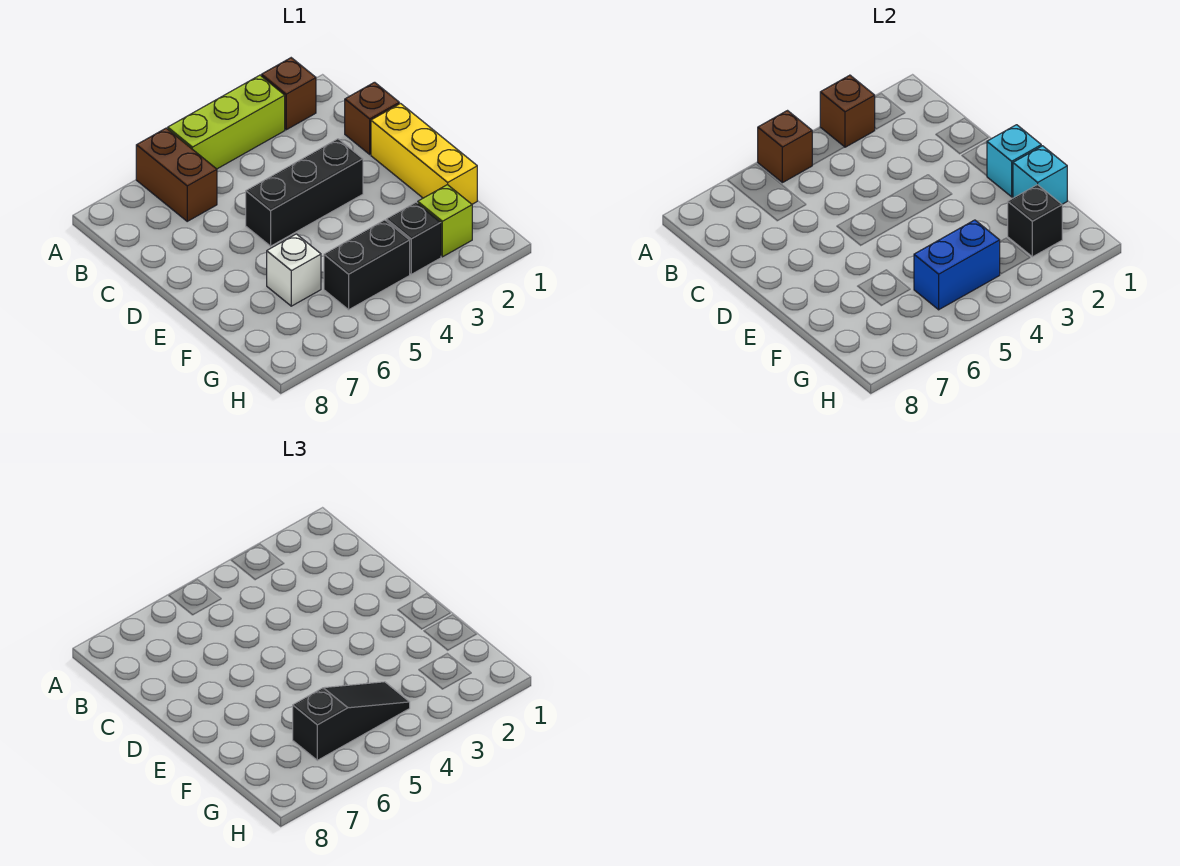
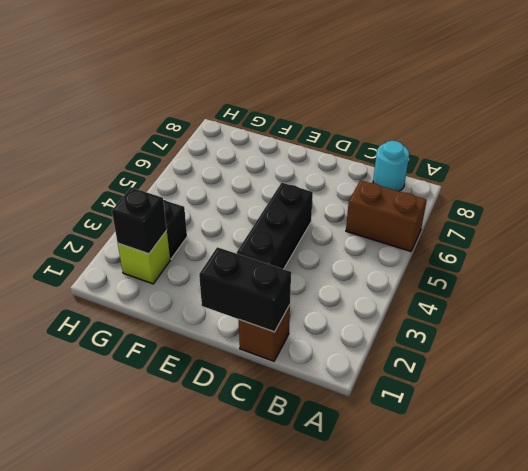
cyan round brick B8 level 1 -> none
black brick C1:D1 level 2 -> black brick G4:G5 level 1
none -> brown brick A2 level 1
none -> lime brick A3:A5 level 1
none -> yellow brick D1:F1 level 1

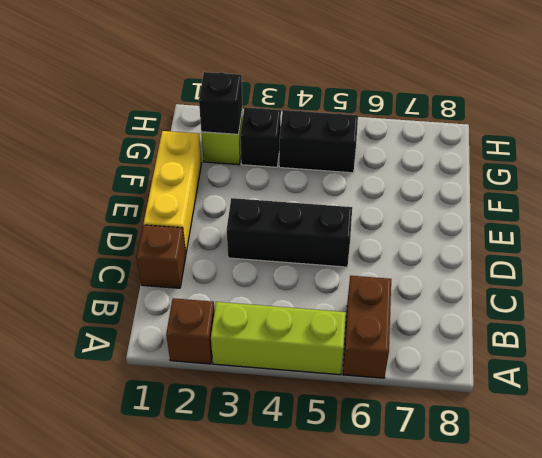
none -> white brick F6 level 1
none -> brown brick A3 level 2
none -> brown brick A5 level 2

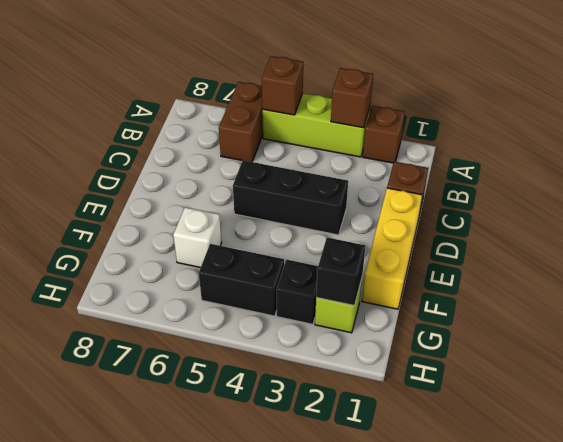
none -> cyan brick E1 level 2
none -> cyan brick F1 level 2
none -> blue brick G4:G5 level 2

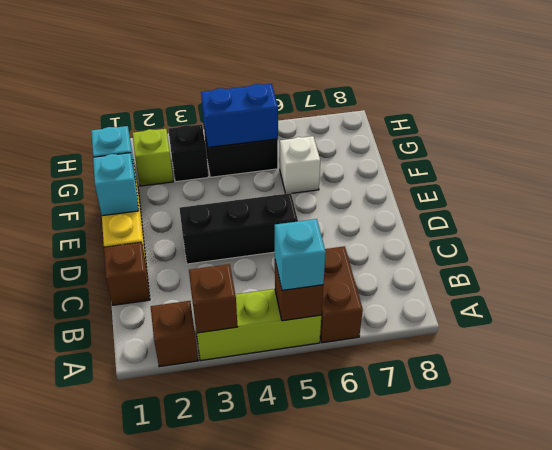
cyan brick A5 level 3 -> none
none -> black brick G2 level 2
none -> black slope G4:G6 level 3 top 6

